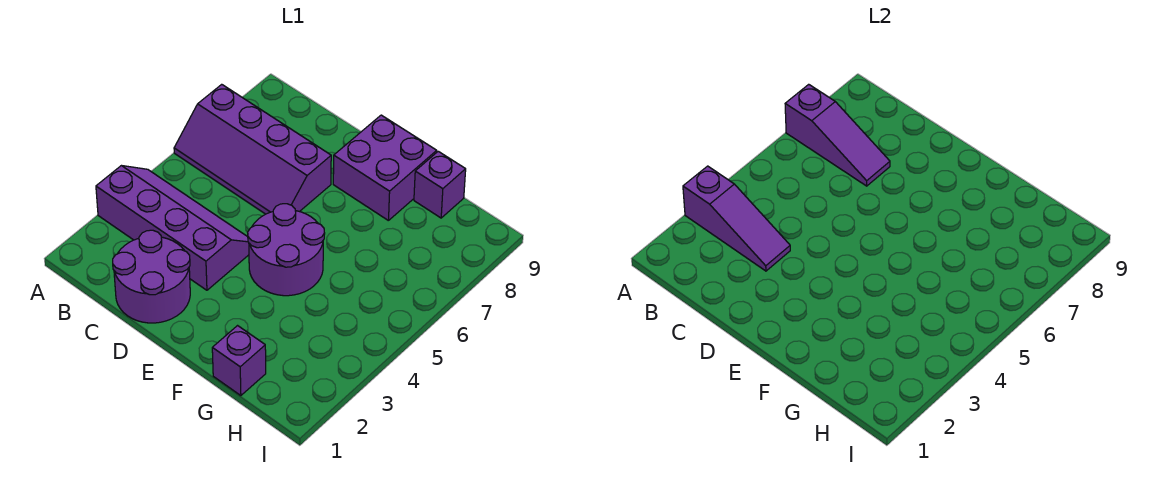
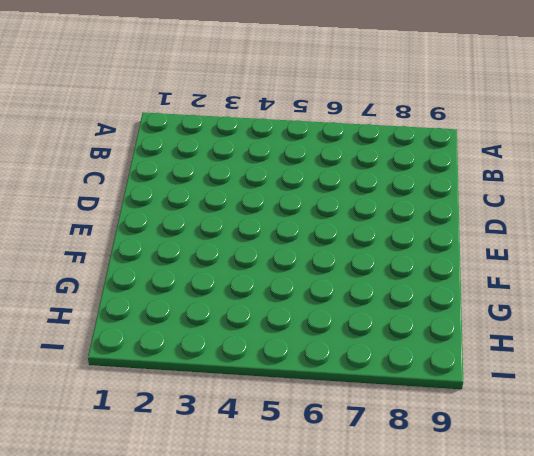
none -> purple slope A3:D4 level 1 top 3
none -> purple slope A6:D7 level 1 top 7

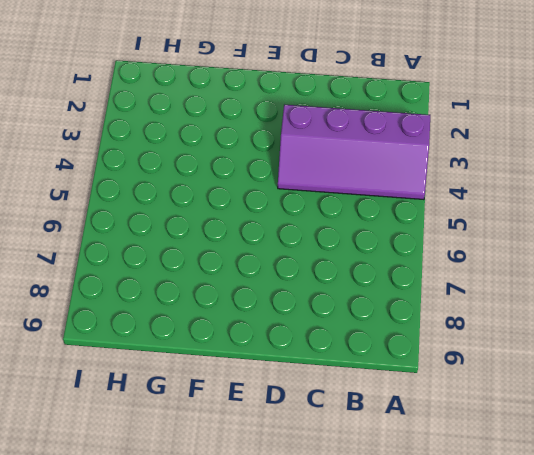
none -> purple slope A6:D7 level 1 top 7
none -> purple round brick C1:D2 level 1

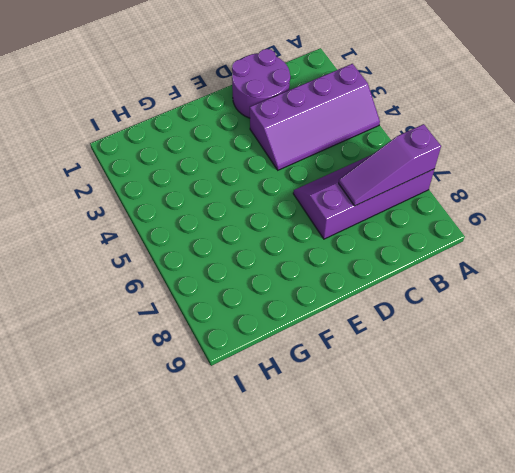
none -> purple round brick E4:F5 level 1
none -> purple brick E8:F9 level 1

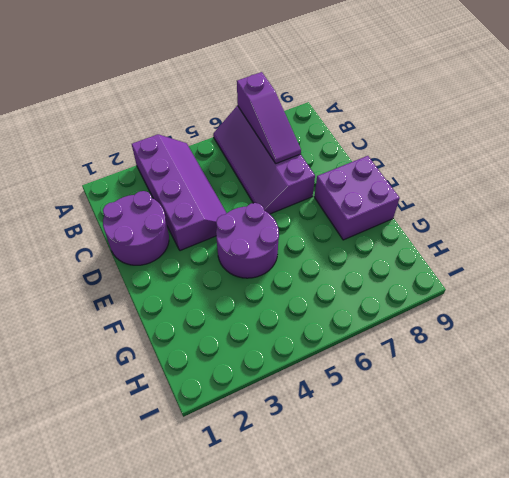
none -> purple brick G1 level 1
none -> purple brick G9 level 1

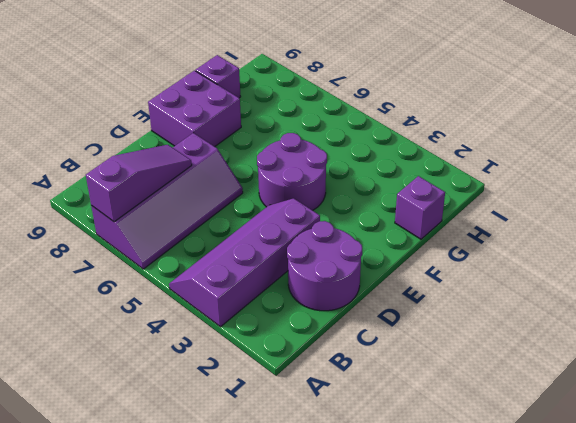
none -> purple slope A3:C3 level 2 top A

